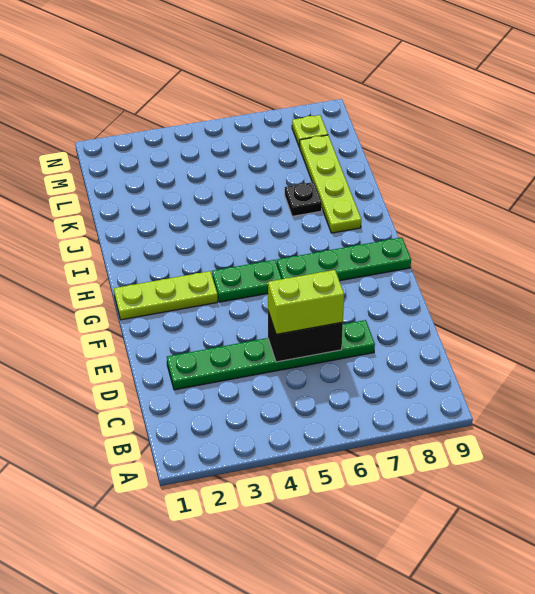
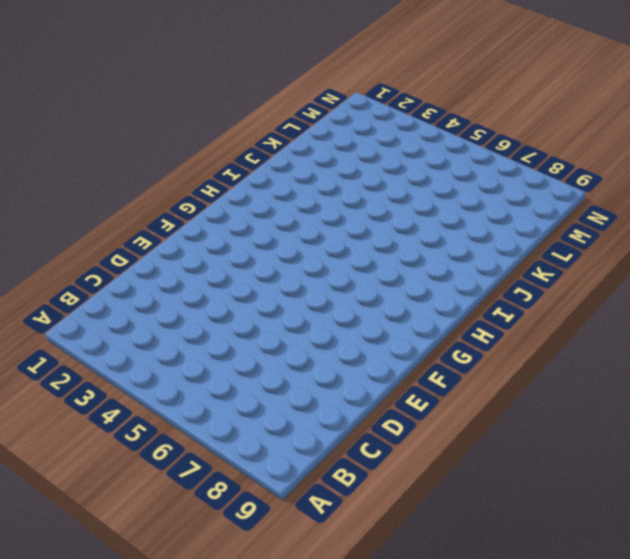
none -> green plate D2:D7 level 1
none -> lime plate G1:G3 level 1

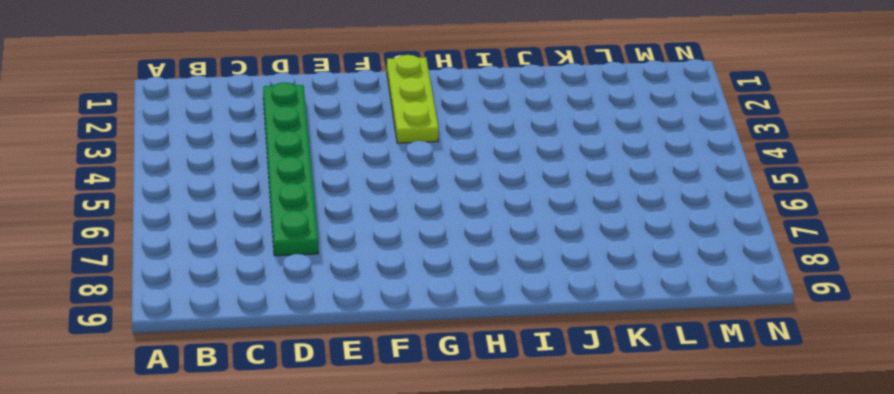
none -> green plate G4:G5 level 1
none -> green plate G6:G9 level 1

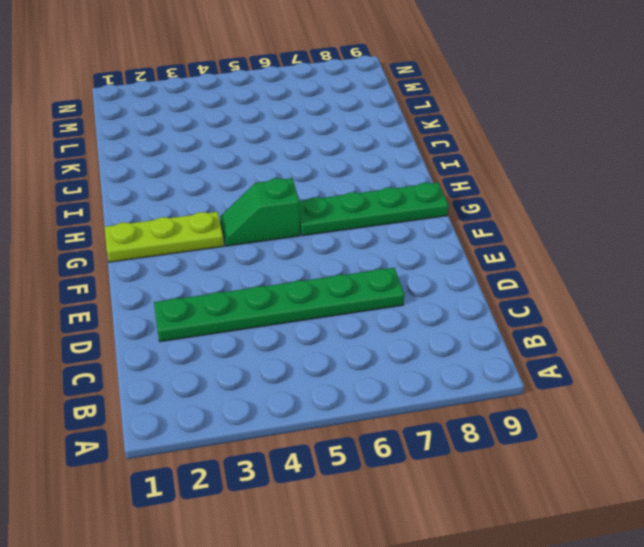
green slope G4:G5 level 1 top 5 -> green plate G4:G5 level 1
none -> lime plate I8:L8 level 1
none -> black plate J7 level 1

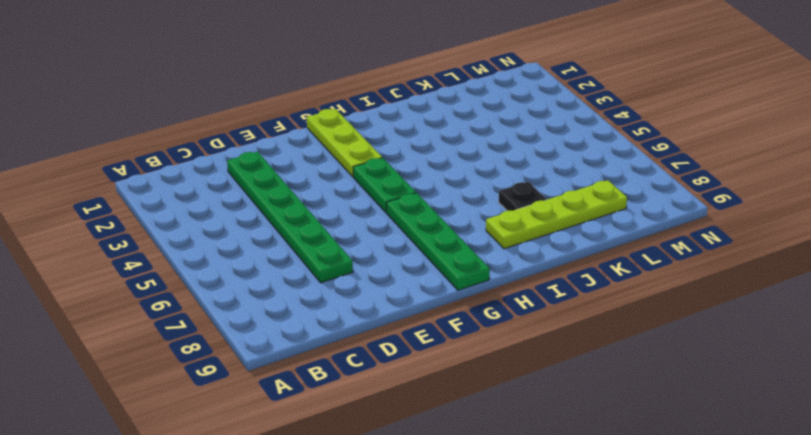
none -> lime plate M8 level 1
none -> black brick D5:D6 level 2

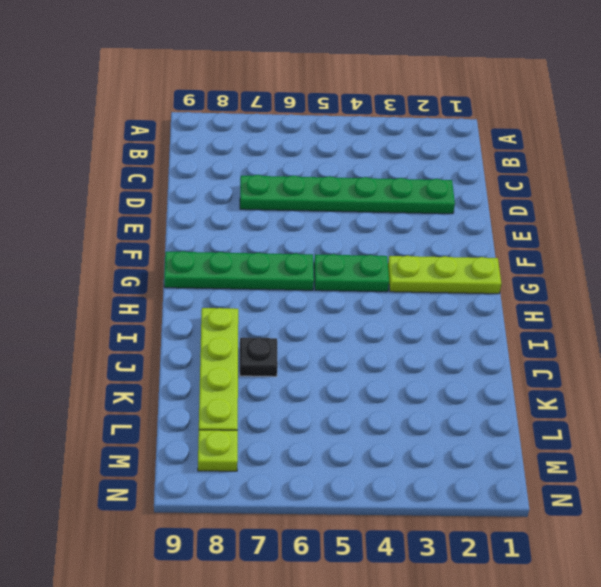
none -> black brick D5:D6 level 2
none -> lime brick D5:D6 level 3

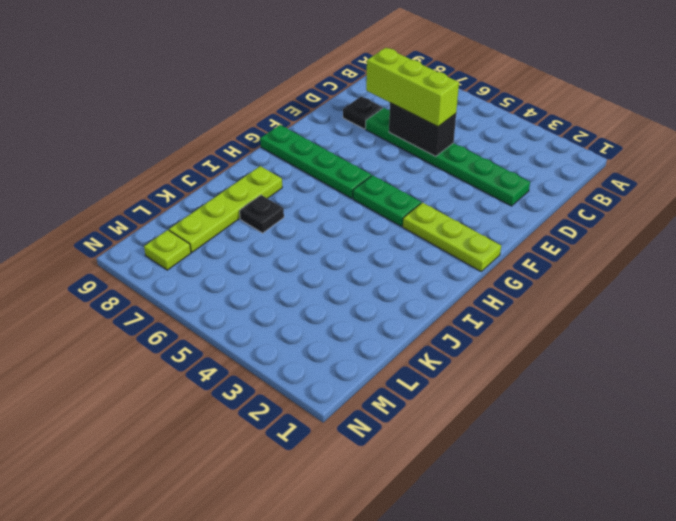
lime brick D5:D7 level 3 -> lime brick D5:D6 level 3
black plate D8 level 1 -> none

